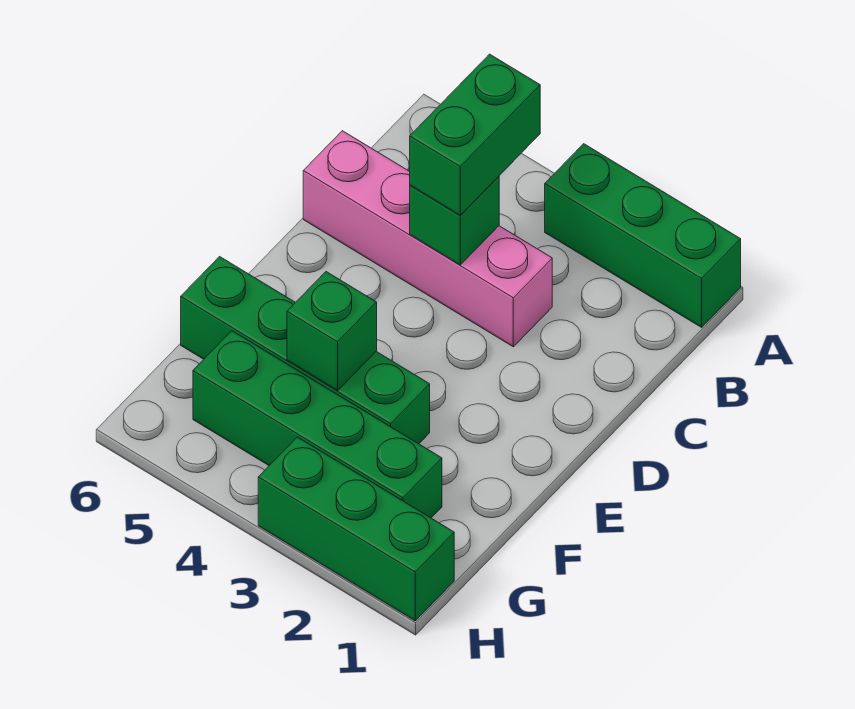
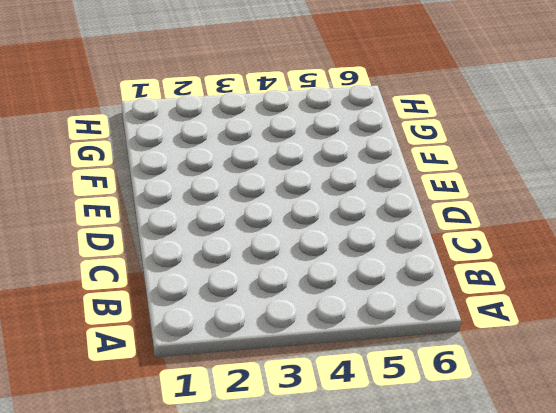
none -> green brick A1:A3 level 1
none -> pink brick C3:C6 level 1

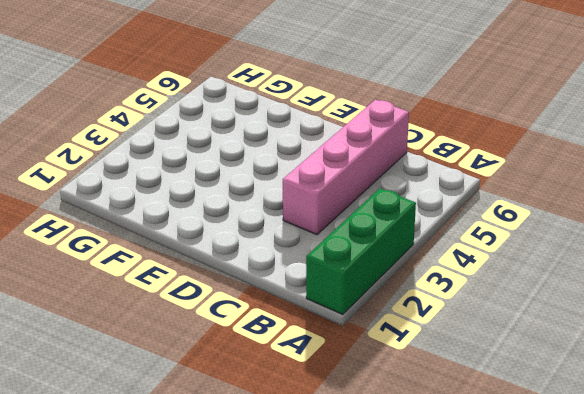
none -> green brick F3:F6 level 1
none -> green brick G2:G5 level 1

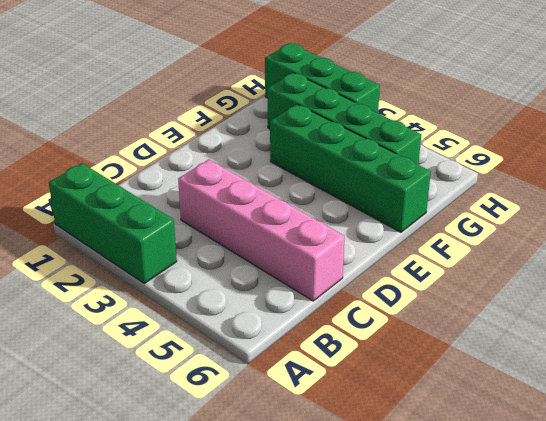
none -> green brick C4 level 2
none -> green brick F4 level 2

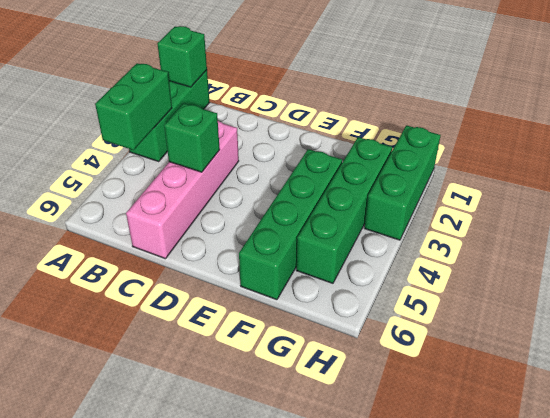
green brick A1 level 2 -> green brick F4 level 2
green brick A3:A4 level 2 -> green brick B4:C4 level 3

